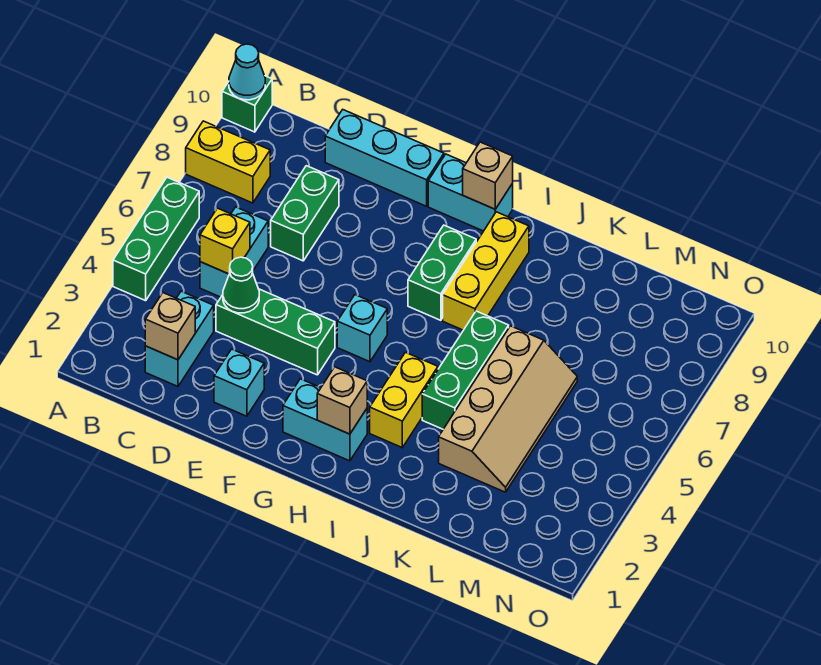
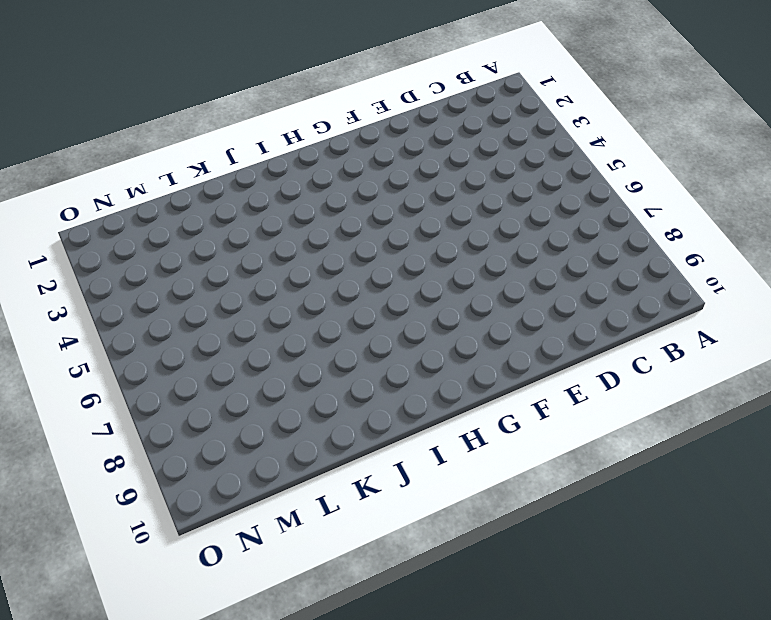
none -> green brick A4:A6 level 1
none -> yellow brick A8:B8 level 1
none -> green brick A10 level 1

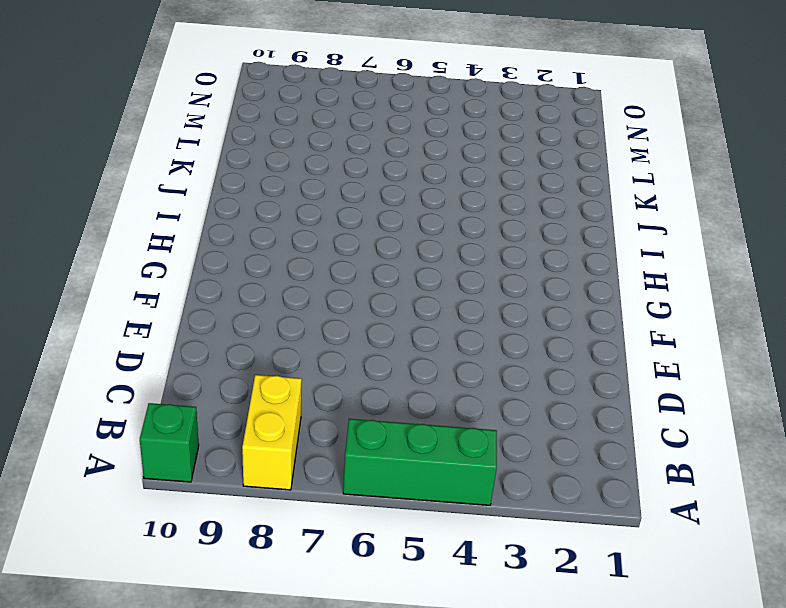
none -> cyan brick C2:C3 level 1
none -> cyan brick C5:C6 level 1
none -> green brick D4:F4 level 1

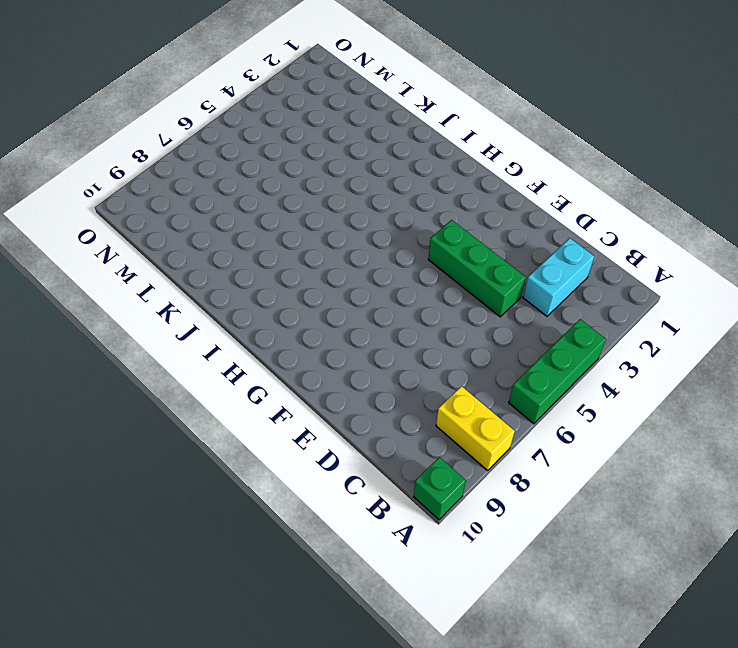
none -> cyan brick C5:C6 level 1
none -> green brick D7:D8 level 1
none -> cyan brick D10:F10 level 1

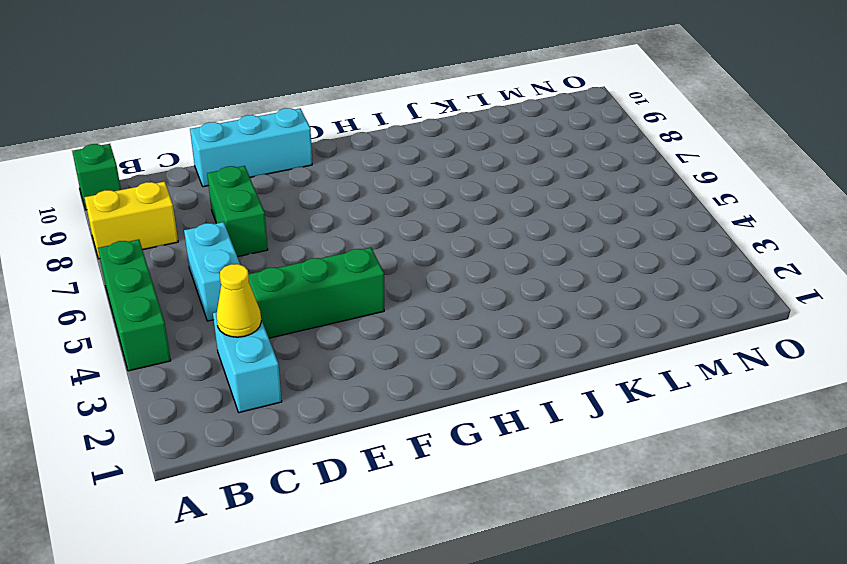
yellow cone C3 level 2 -> none
none -> cyan brick E2 level 1
none -> cyan brick G2:H2 level 1
none -> cyan brick G5 level 1

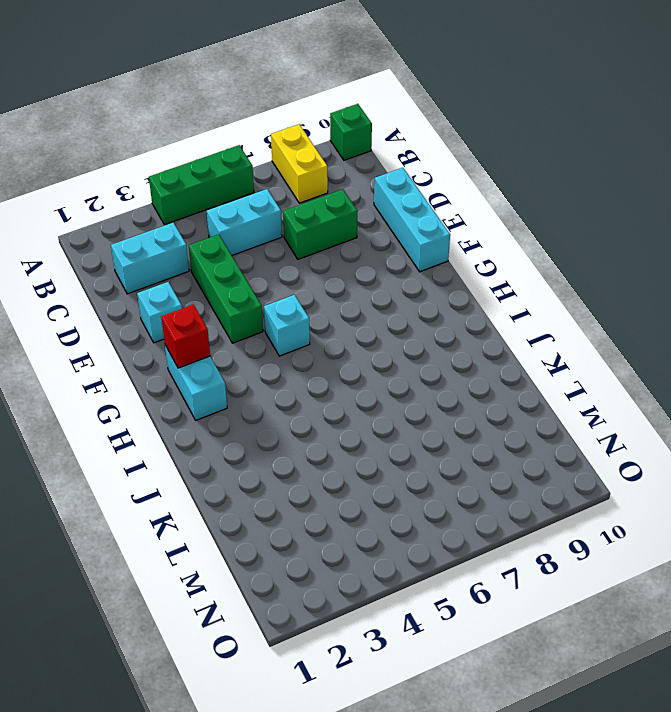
red brick G2 level 2 -> none
none -> cyan brick G10:H10 level 1
none -> green brick H7:H8 level 1
none -> yellow brick I3:I4 level 1

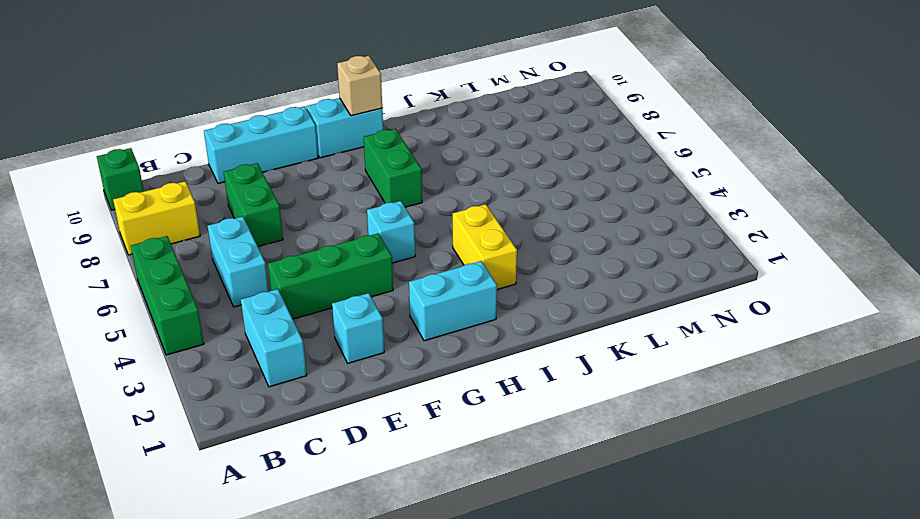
none -> yellow brick I7:I9 level 1
none -> green brick J4:J6 level 1
none -> tan slope K3:L6 level 1 top K

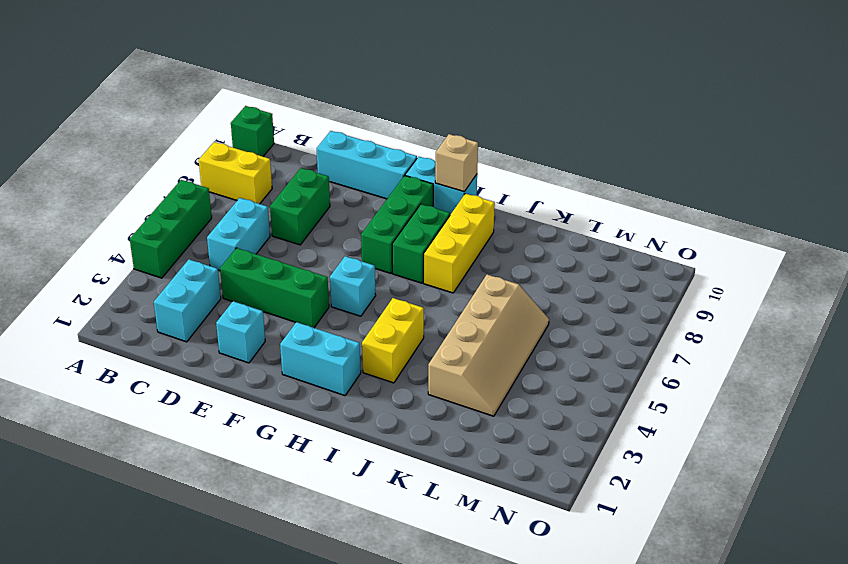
green brick G7:G9 level 1 -> green brick J4:J6 level 1
none -> cyan cone A10 level 2
none -> tan brick C2 level 2
none -> yellow brick C5 level 2

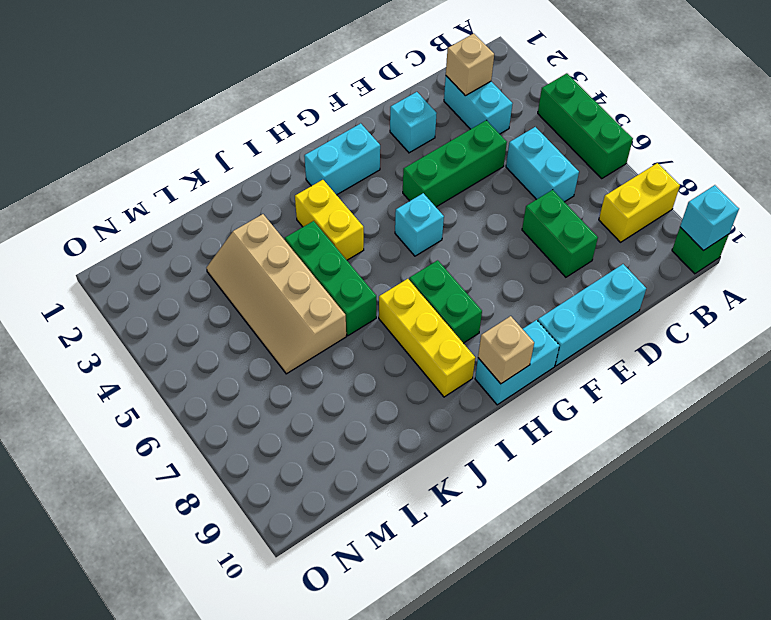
cyan brick A10 level 2 -> cyan cone A10 level 2
none -> yellow brick C5 level 2
none -> green cone D4 level 2
none -> tan brick H2 level 2

